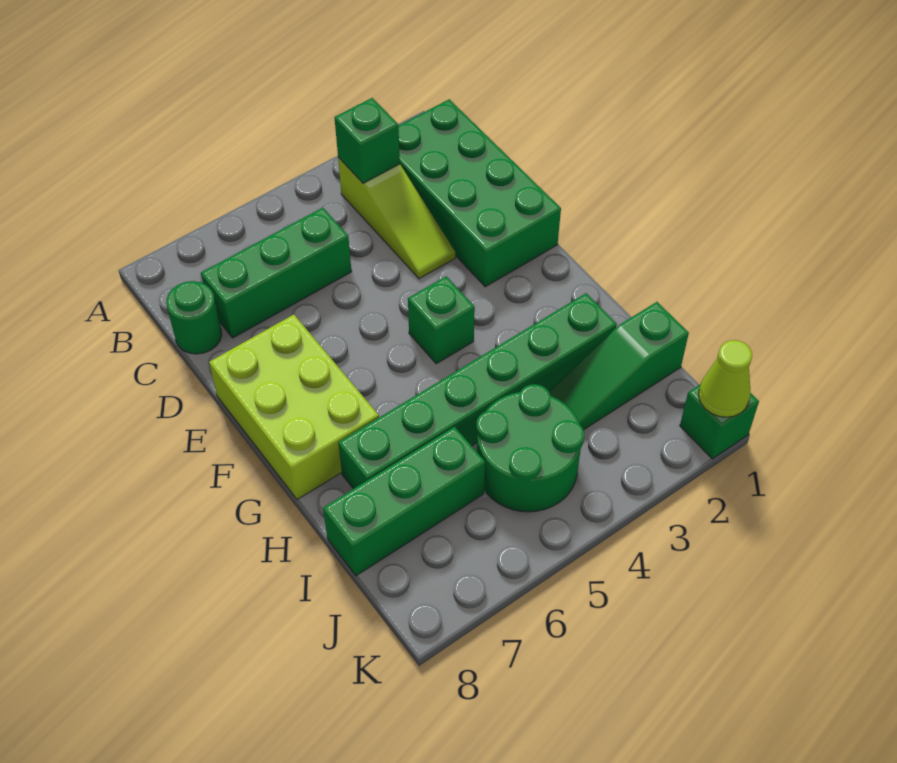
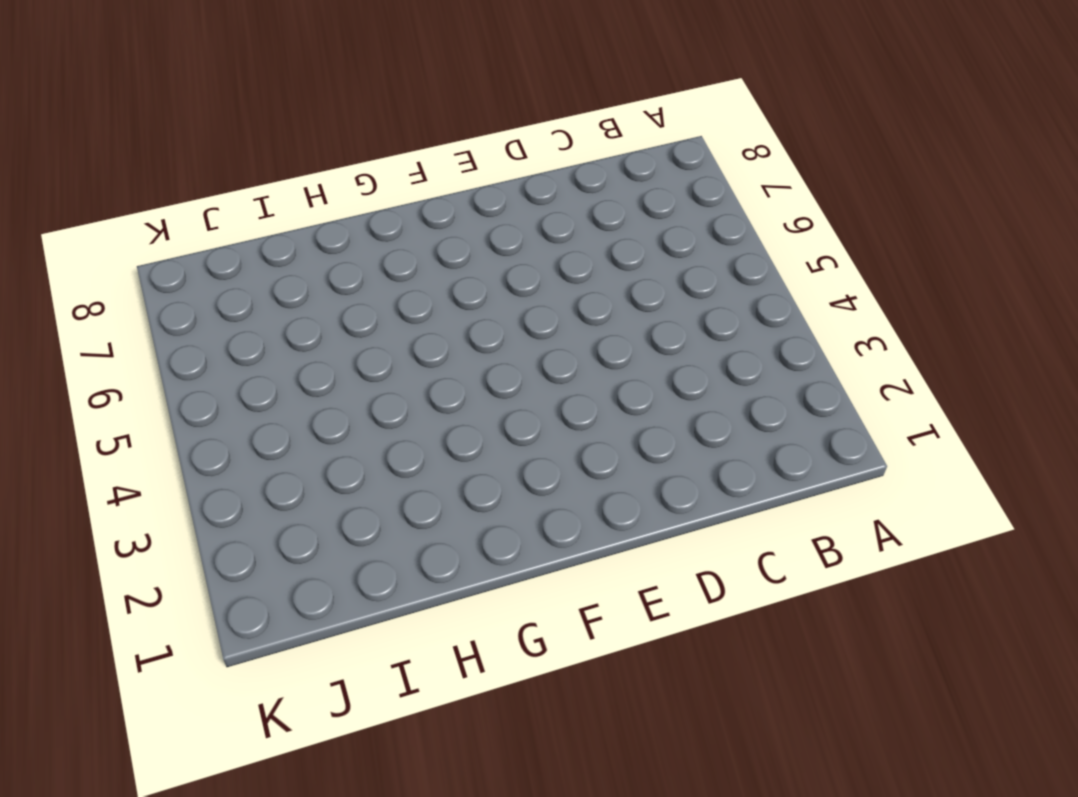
none -> green brick B1:E2 level 1
none -> lime slope B3:D3 level 1 top B
none -> green brick C5:C7 level 1

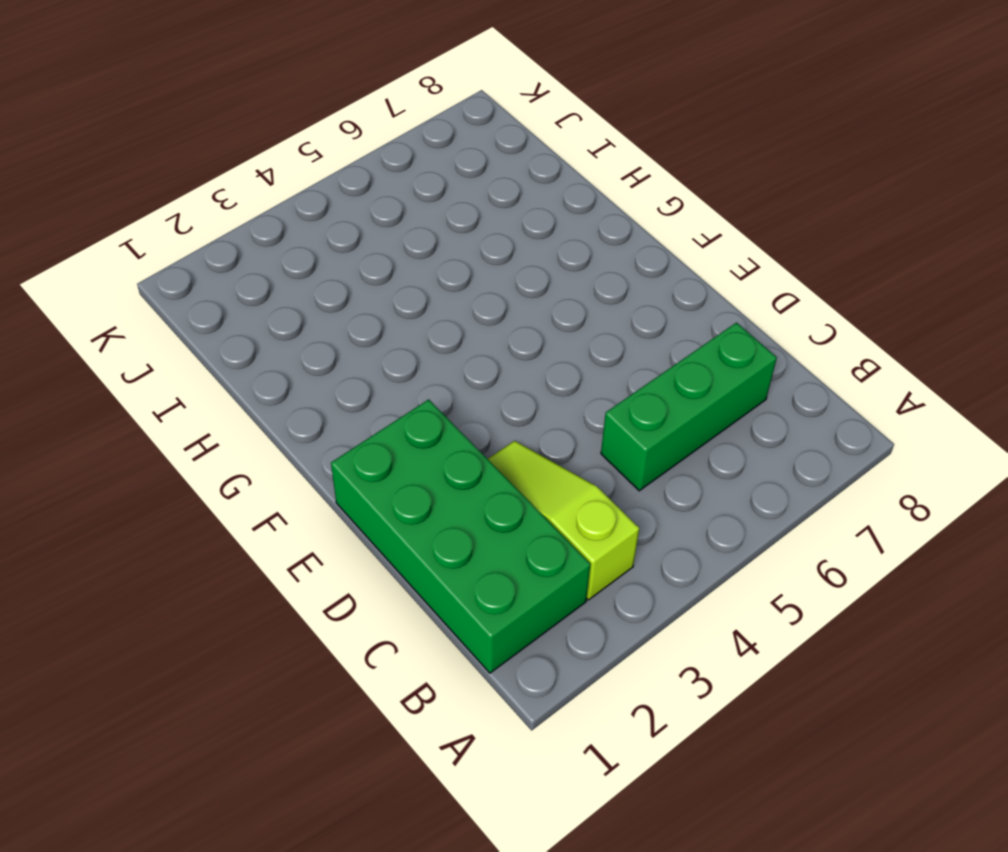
none -> green round brick C8 level 1
none -> lime brick E7:G8 level 1
none -> green brick F4 level 1

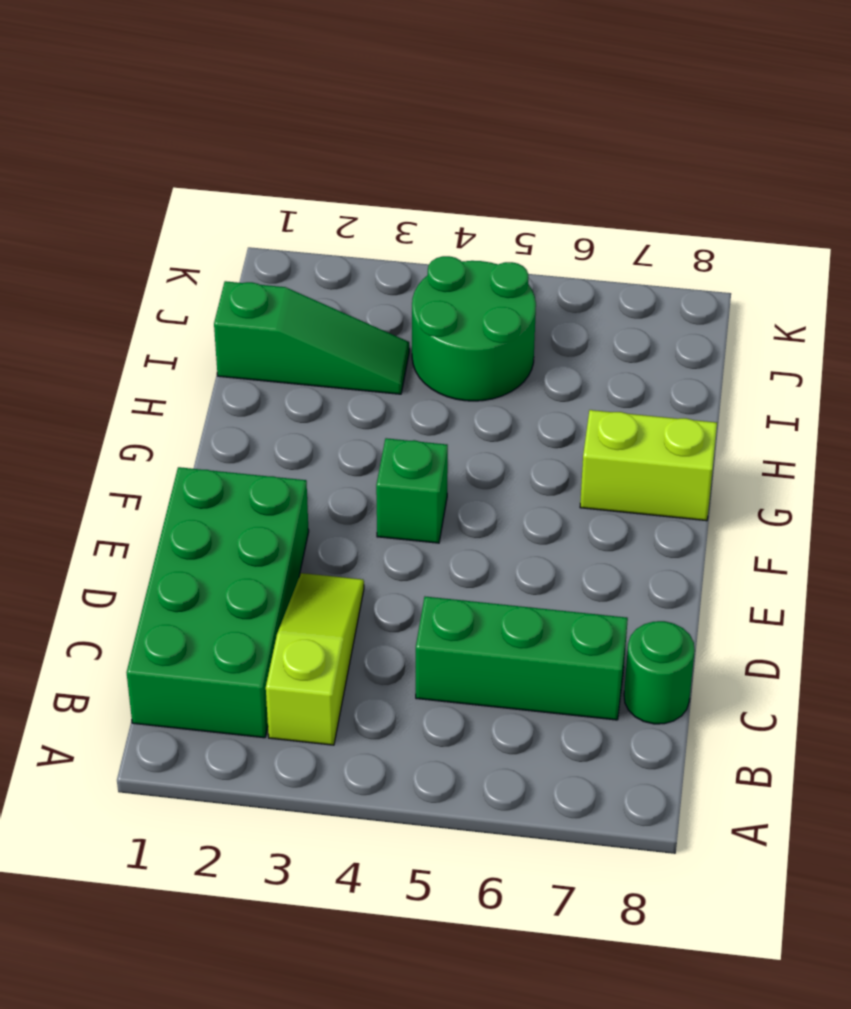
lime brick G7:G8 level 1 -> lime brick E7:G8 level 1
none -> green brick H2:H7 level 1
none -> green brick I6:I8 level 1
none -> green brick K1 level 1

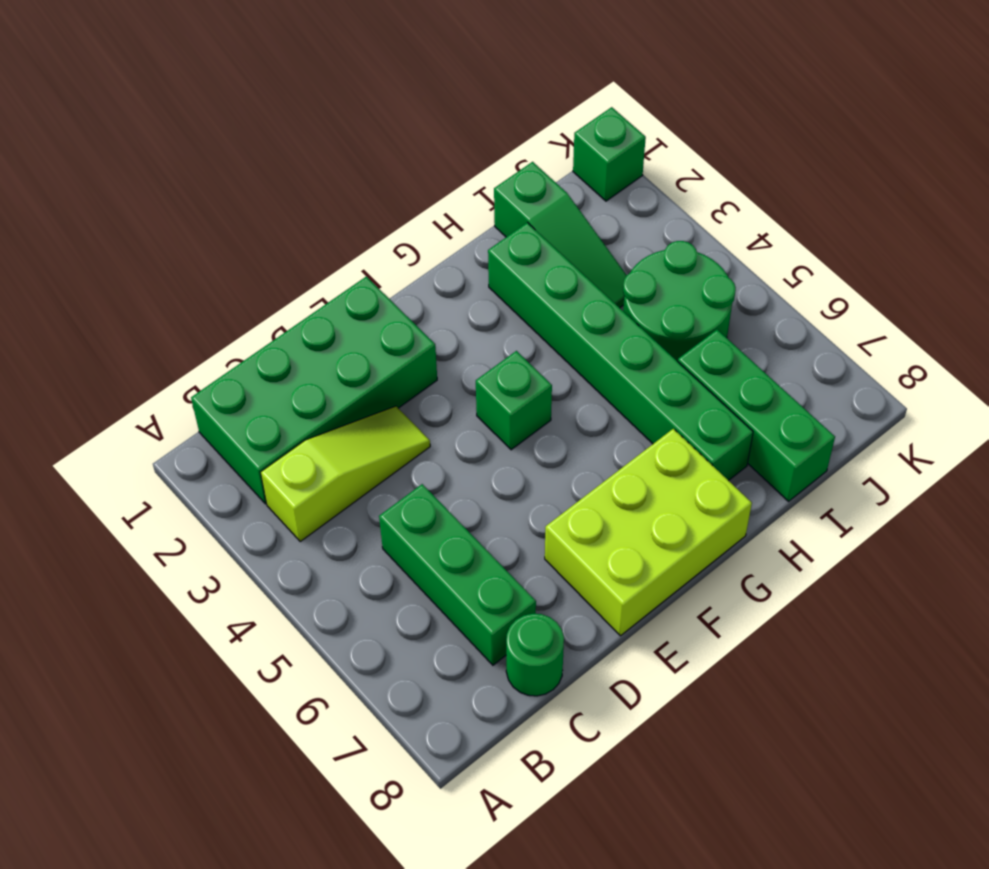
none -> green brick B3 level 2
none -> lime cone K1 level 2

